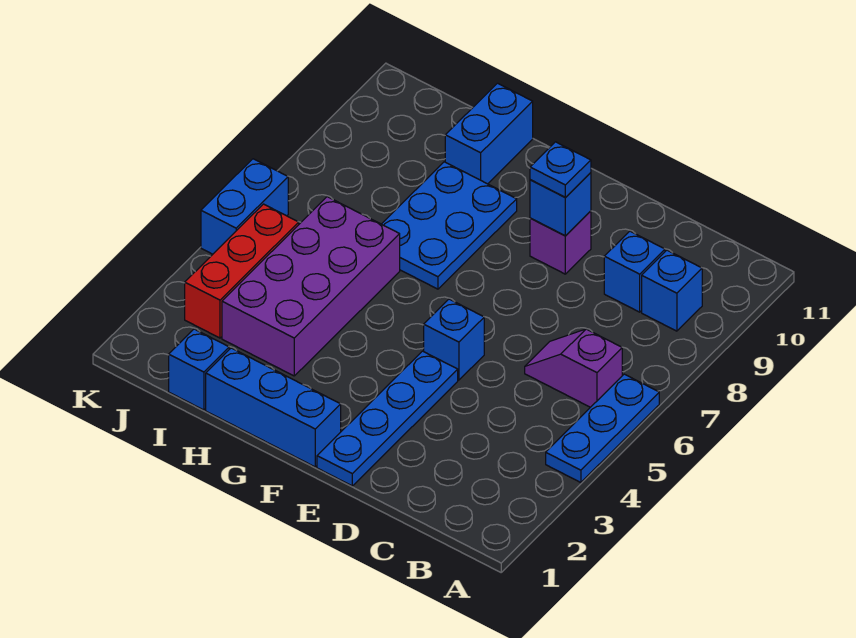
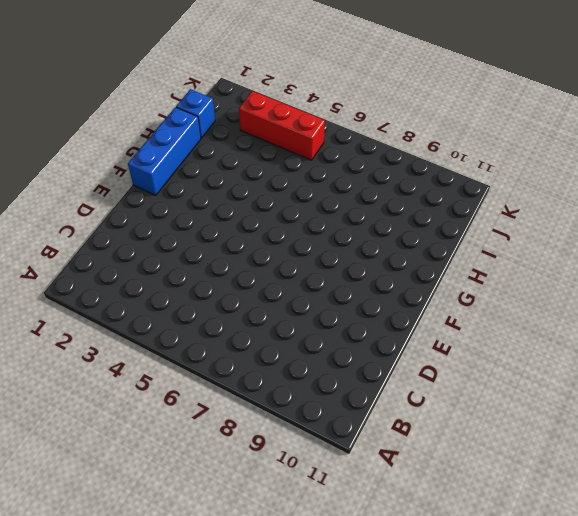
none -> blue plate A4:A6 level 1
none -> purple slope B6:C6 level 1 top B
none -> blue brick B9 level 1

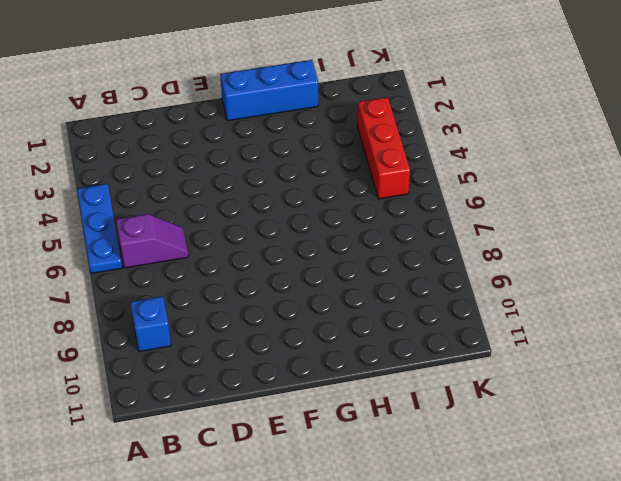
none -> blue brick C9 level 1
none -> blue plate E1:E4 level 1
none -> blue brick E5 level 1

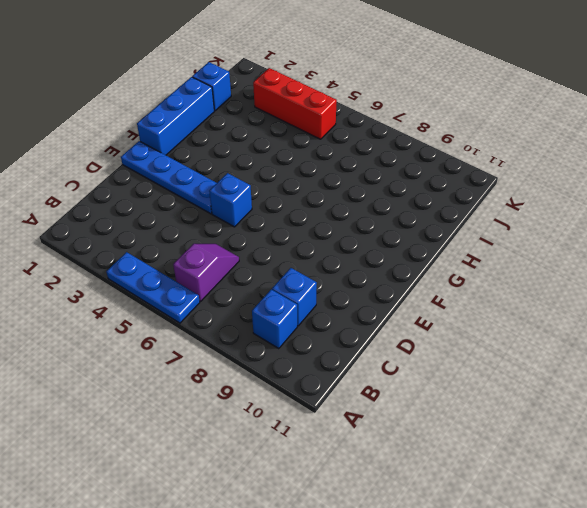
none -> purple brick E9 level 1
none -> blue plate G7:H9 level 1
none -> purple brick H3:I6 level 1

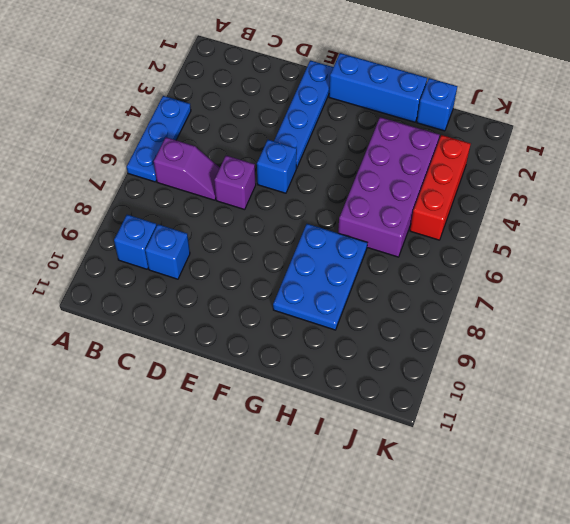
purple brick D6 level 1 -> purple brick E9 level 1
none -> blue brick H10:H11 level 1
none -> blue brick K5:K6 level 1
none -> blue brick E9 level 2

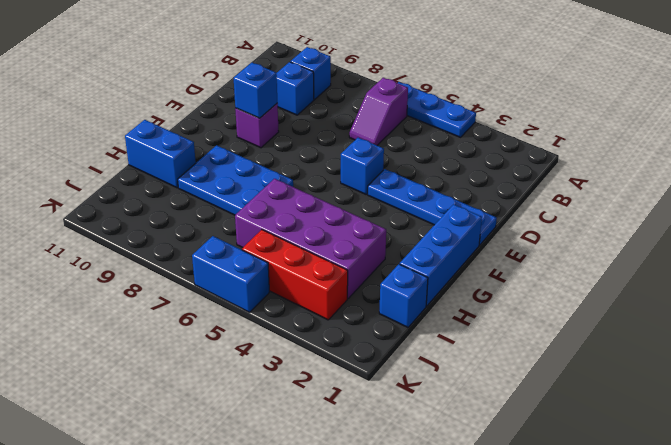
none -> blue plate E9 level 3

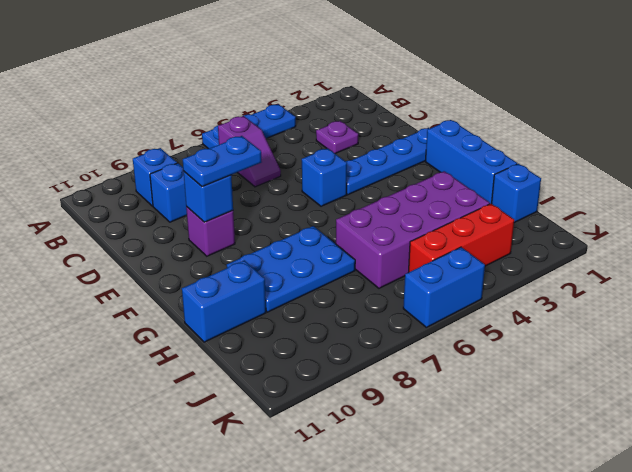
purple plate C3 level 1 -> none
blue plate E8:E9 level 3 -> blue plate E9 level 3

